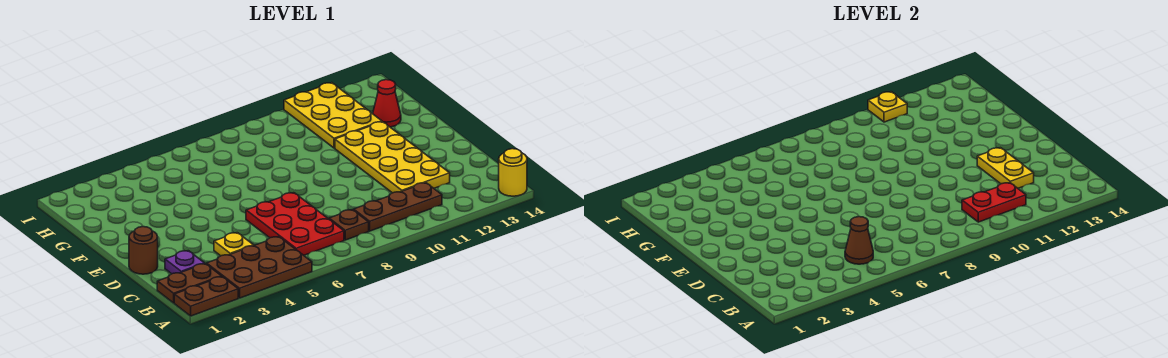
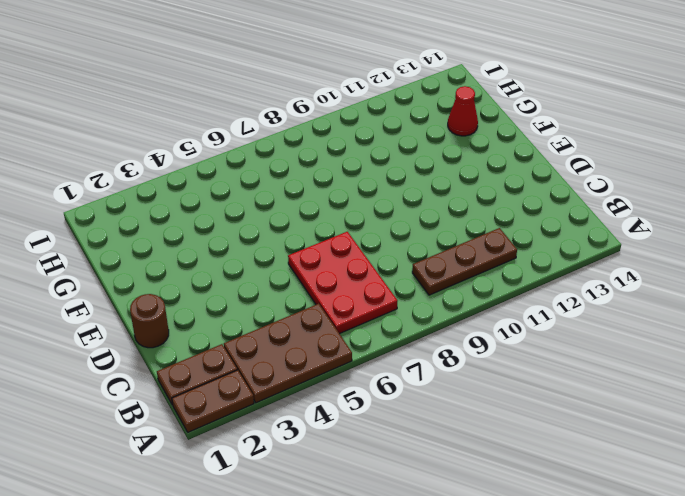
none -> yellow round brick A14 level 1
none -> brown plate B8 level 1
none -> purple plate C2 level 1

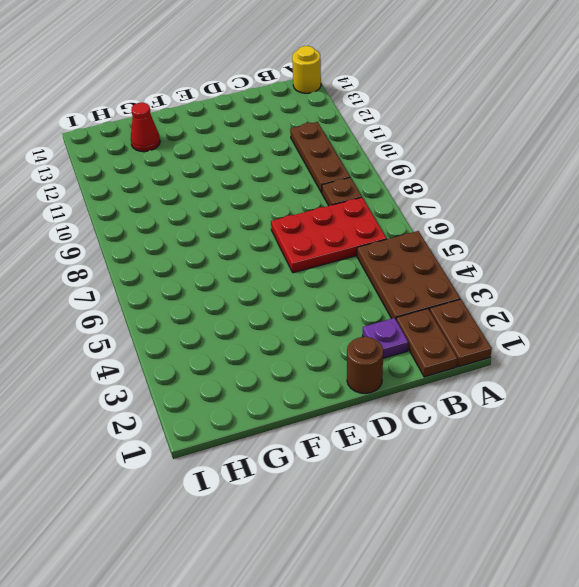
none -> yellow plate C4 level 1
none -> yellow plate C11:F12 level 1
none -> yellow plate G11:I12 level 1

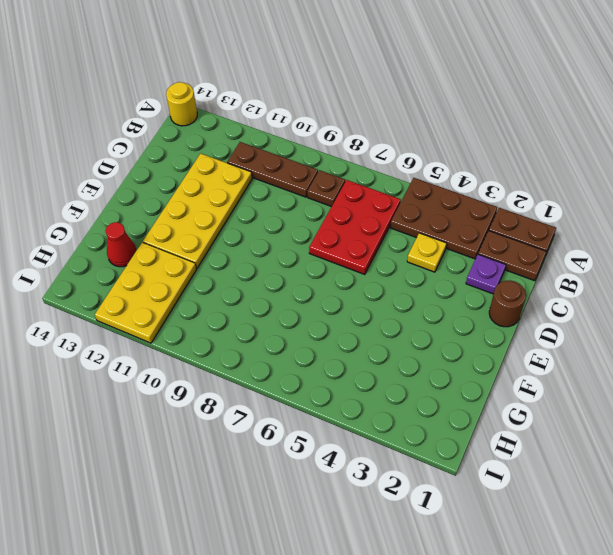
none -> brown cone B5 level 2
none -> red plate B10:B11 level 2
none -> yellow plate C12:D12 level 2

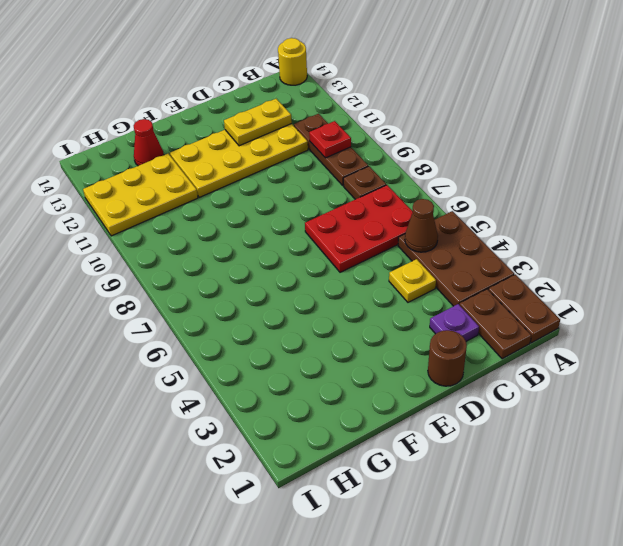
red plate B10 level 2 -> red plate B10:B11 level 2
none -> yellow plate I11 level 2

